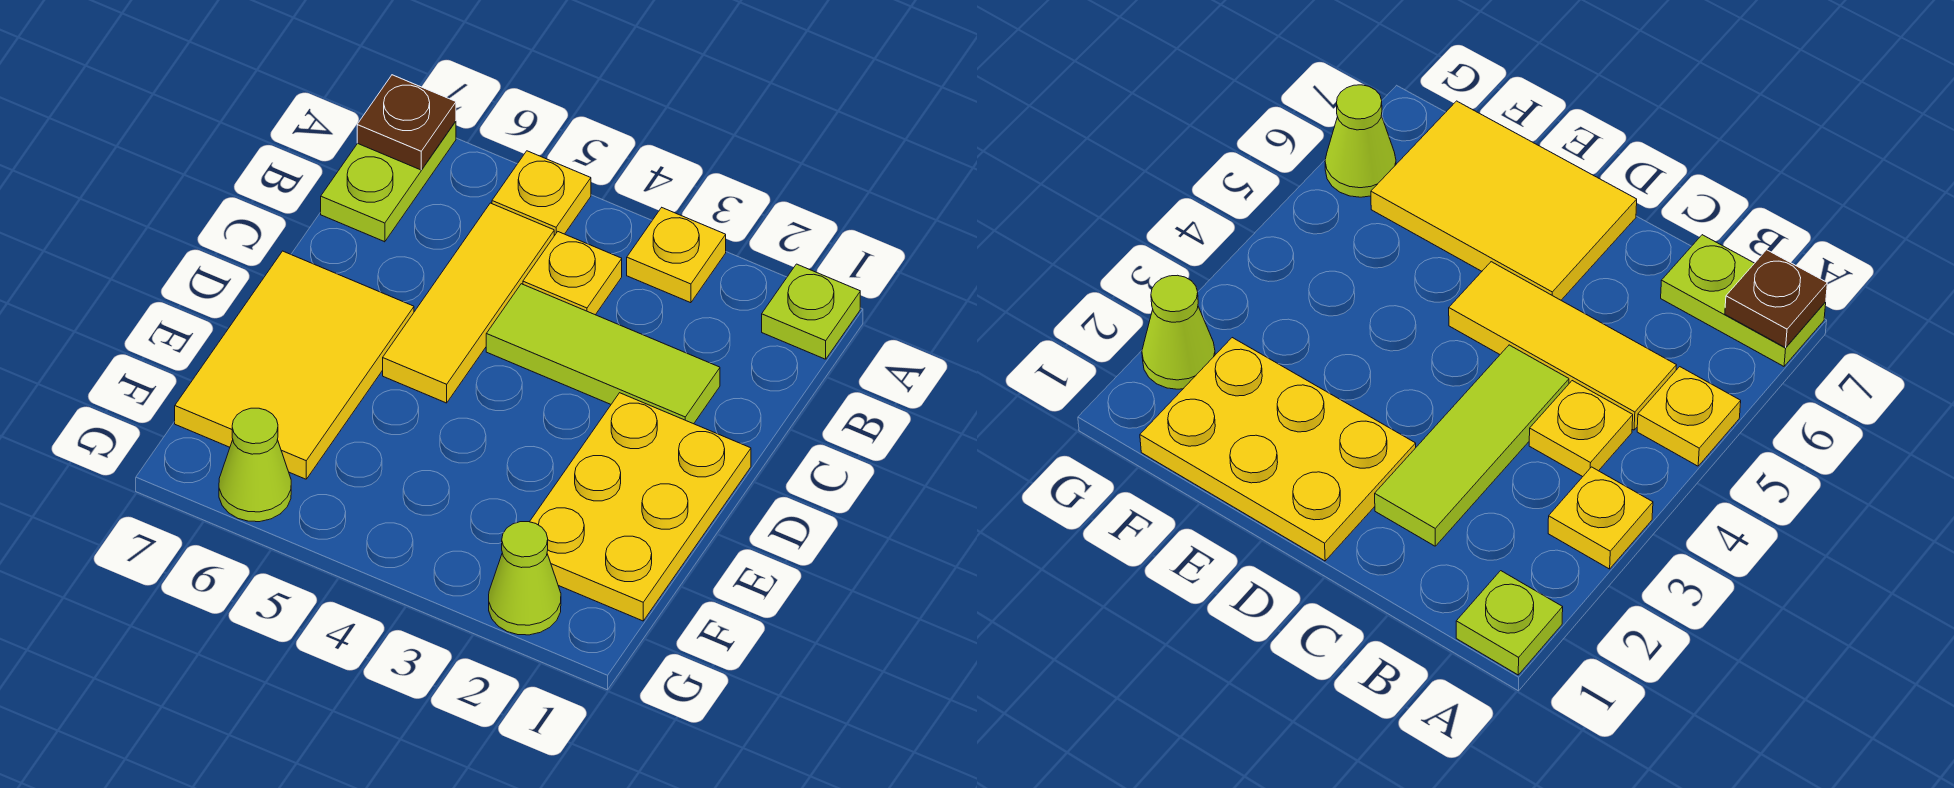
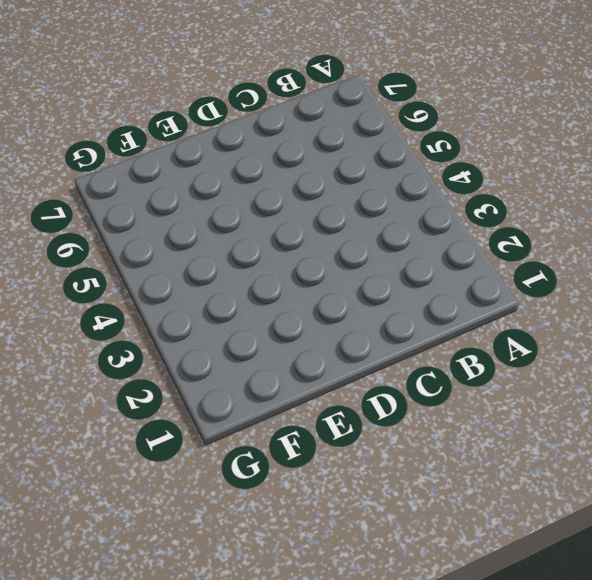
none -> lime plate A1 level 1
none -> yellow plate A3 level 1
none -> yellow plate A5 level 1

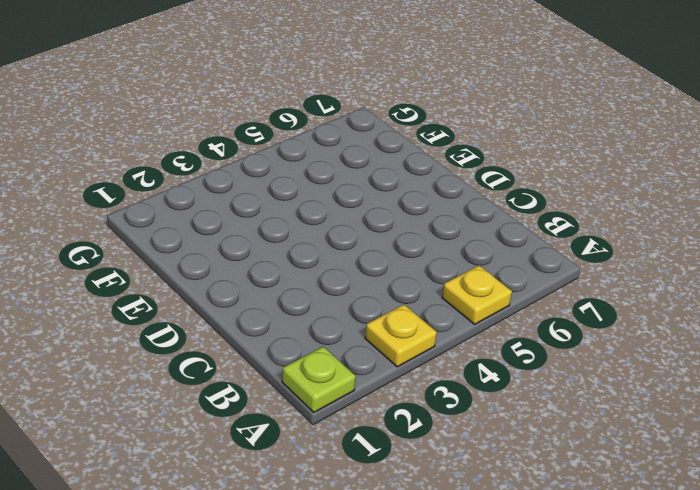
none -> lime plate A7:B7 level 1
none -> yellow plate B4 level 1
none -> yellow tile B5:D5 level 1

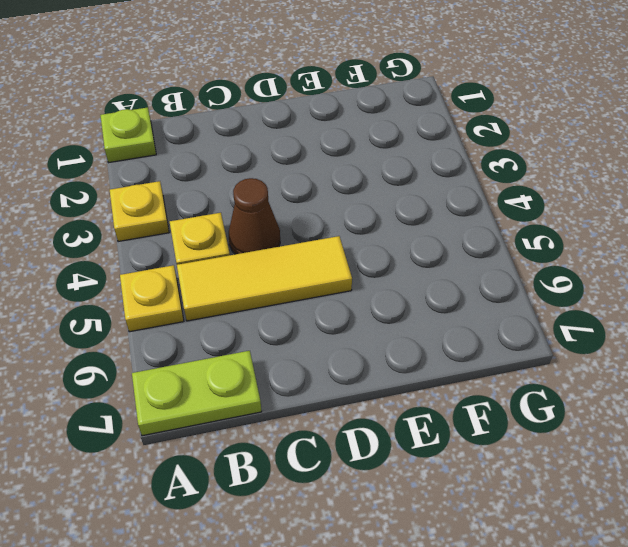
brown cone C4 level 1 -> lime tile C2:C4 level 1
none -> yellow plate D1:F2 level 1
none -> yellow tile D6:F7 level 1
none -> lime cone G2 level 1

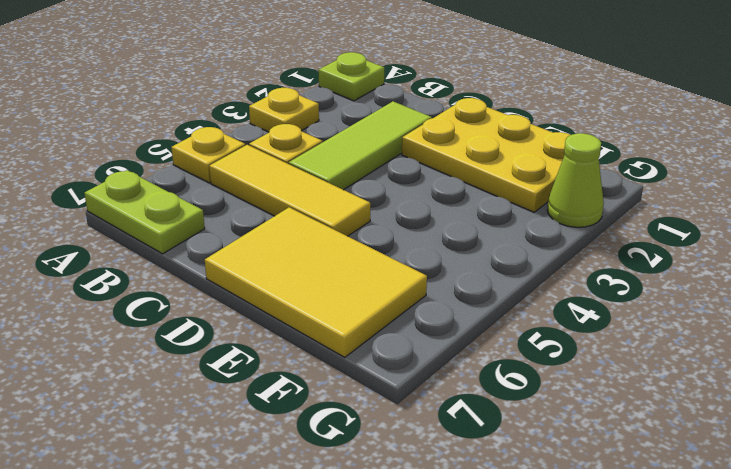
none -> lime cone G6 level 1
none -> brown plate A7 level 2

